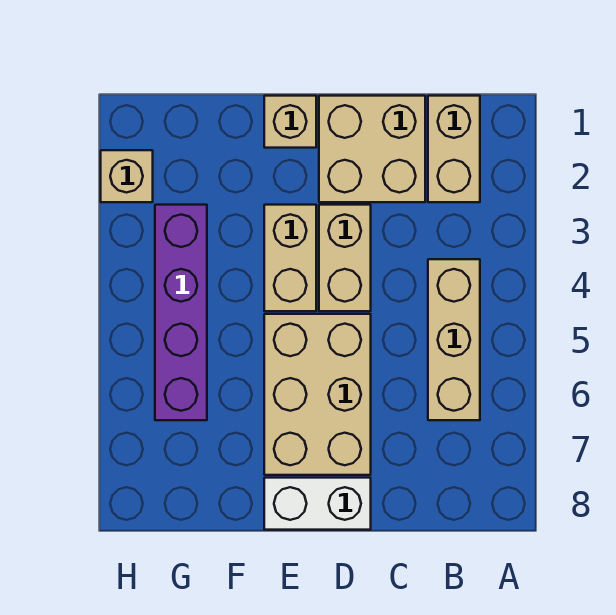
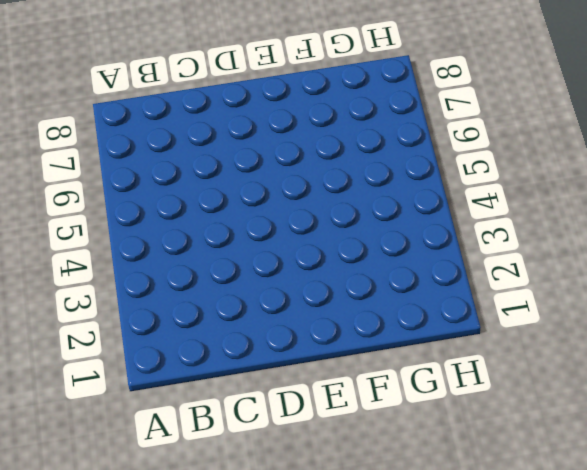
none -> tan brick B1:B2 level 1
none -> tan brick B4:B6 level 1

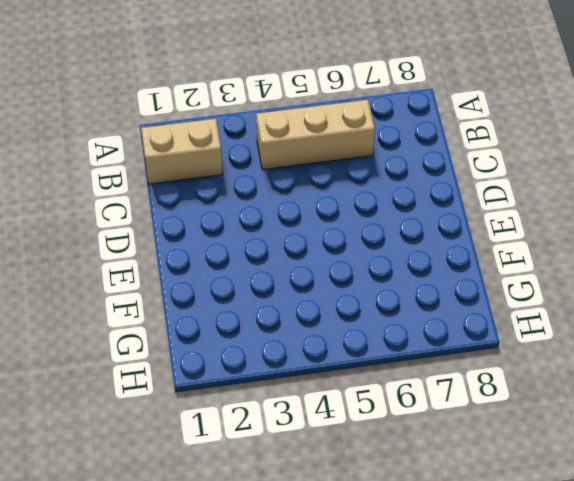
none -> tan brick C1:D2 level 1
none -> tan brick D3:D4 level 1

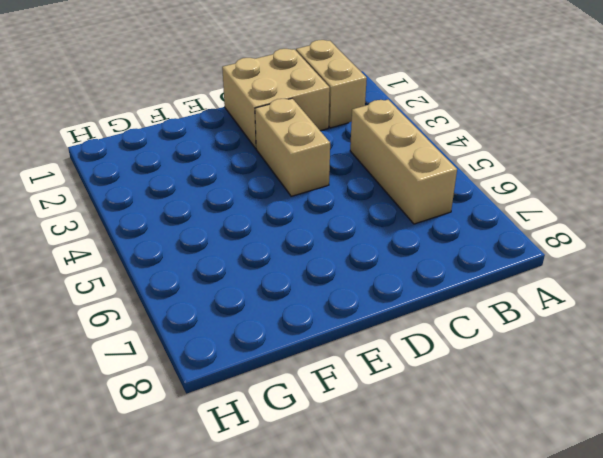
none -> tan brick D5:E7 level 1
none -> white brick D8:E8 level 1

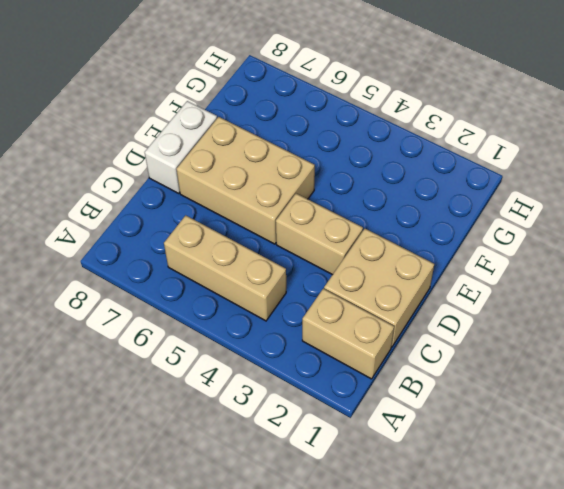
none -> tan brick E1 level 1
none -> tan brick E3:E4 level 1

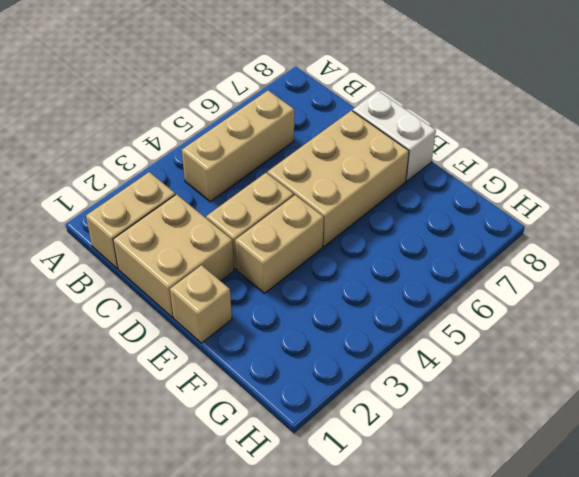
none -> purple brick G3:G6 level 1
none -> tan brick H2 level 1

